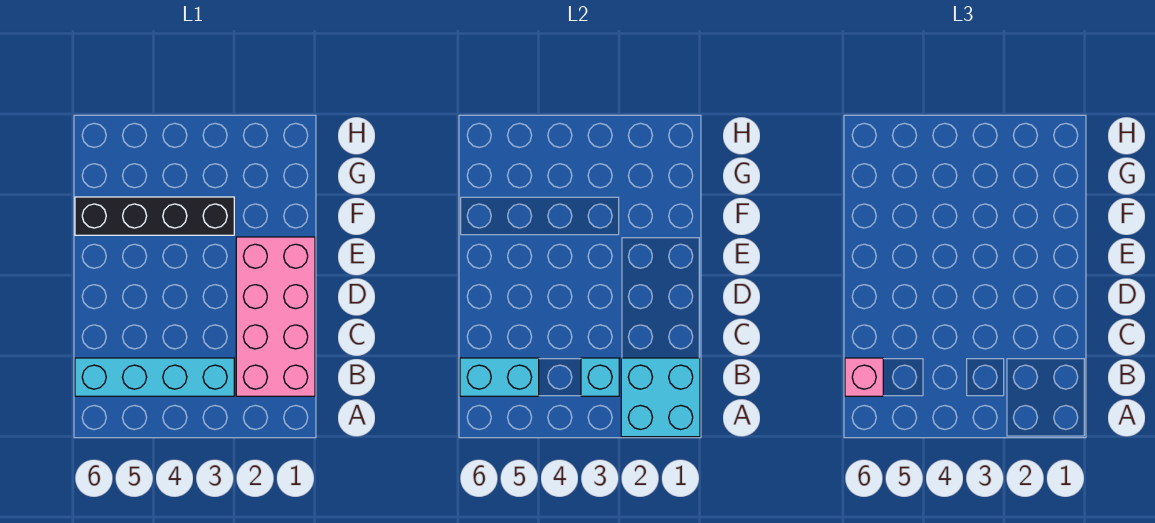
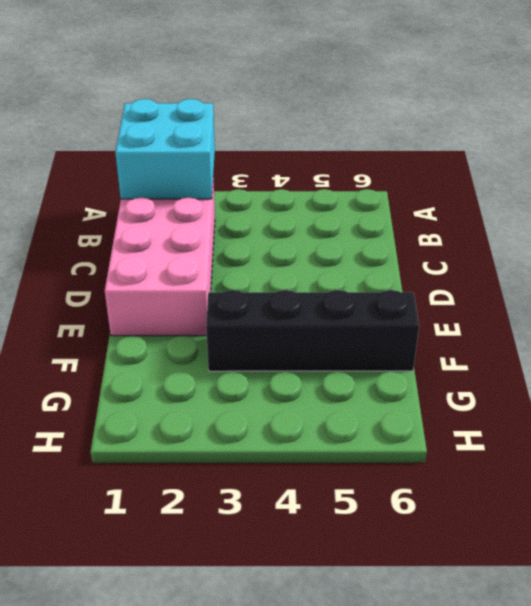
none -> cyan brick B3:B6 level 1
none -> cyan brick B3 level 2

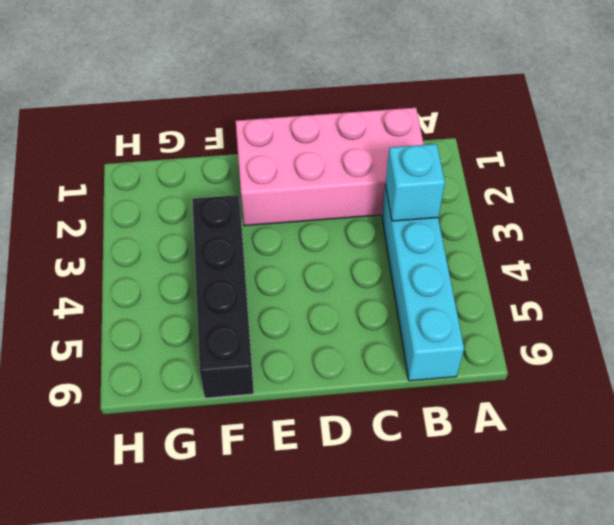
none -> cyan brick A1:B2 level 2
none -> cyan brick B5:B6 level 2

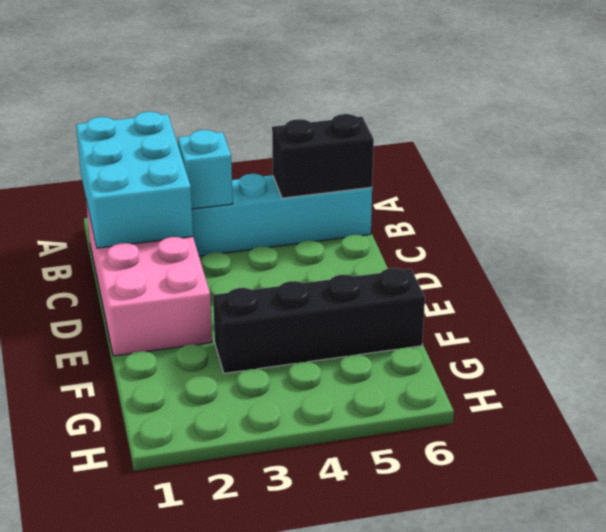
cyan brick A1:C2 level 2 -> cyan brick A1:B2 level 2
black brick B5:B6 level 2 -> cyan brick B5:B6 level 2
none -> pink brick B6 level 3

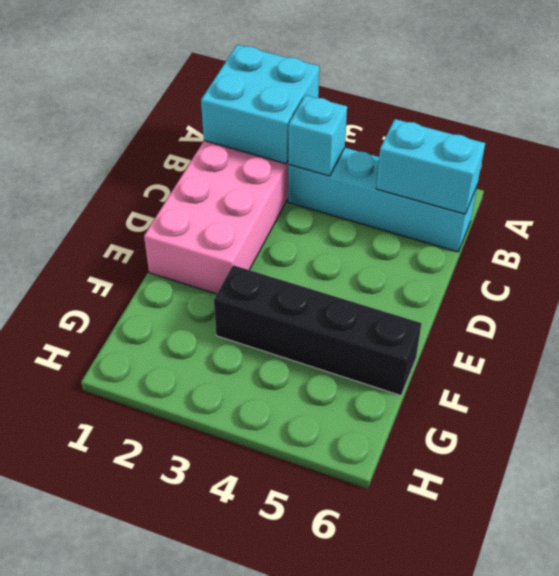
none -> pink brick B6 level 3

